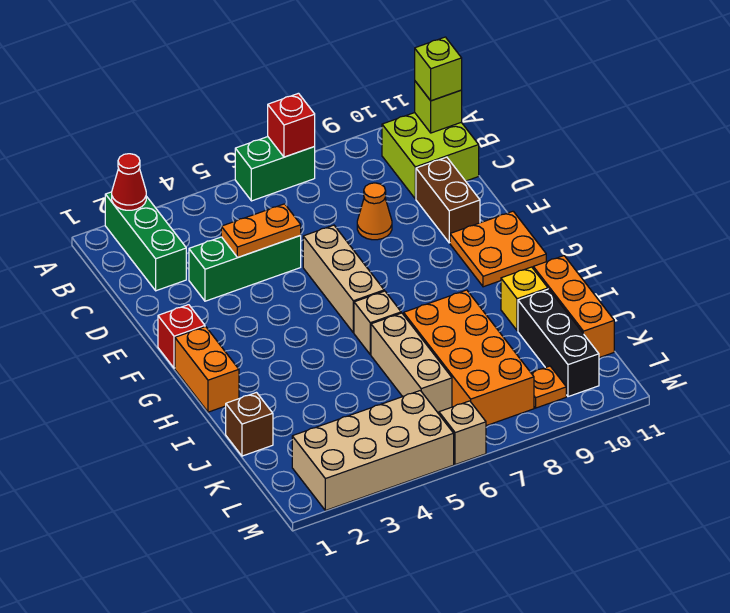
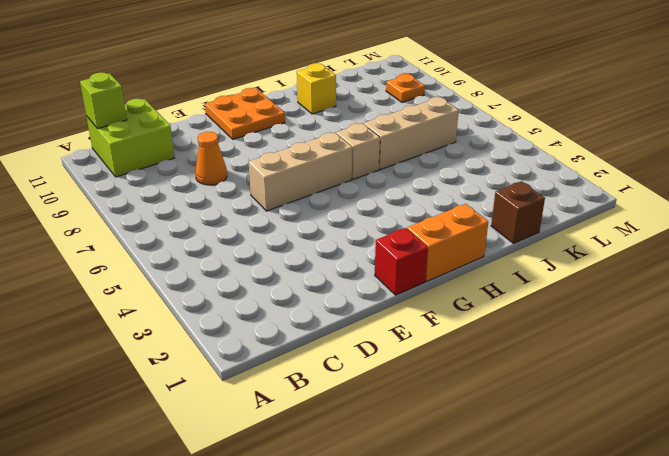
none -> green brick A2:C2 level 1
none -> green brick A6:A7 level 1
none -> green brick D3:D5 level 1

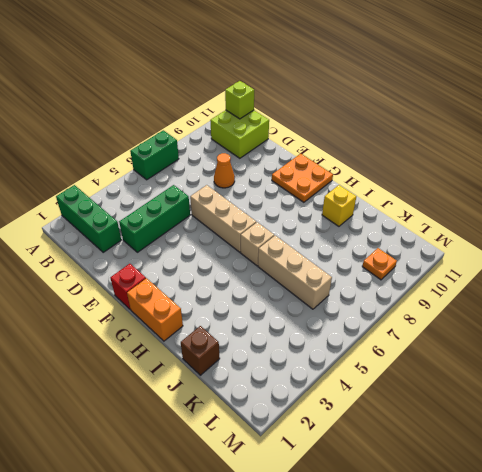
none -> brown brick D10:E10 level 1
none -> orange brick I7:L8 level 1
none -> orange brick I11:K11 level 1

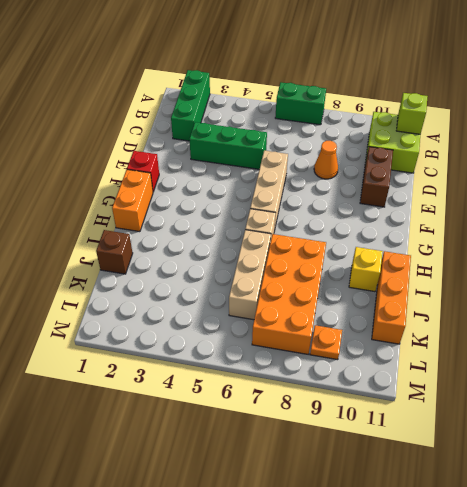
none -> orange plate F10:G11 level 1
none -> black brick J10:L10 level 1
none -> tan brick L2:M5 level 1

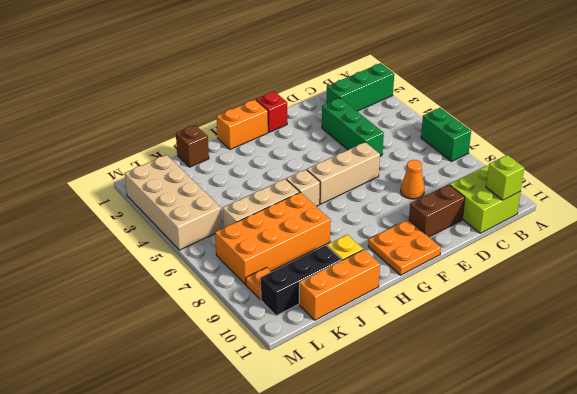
none -> tan brick M6 level 1
none -> red cone A2 level 2
none -> red brick A7 level 2

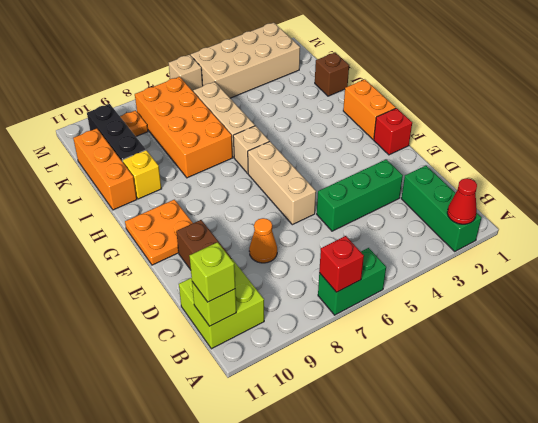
none -> orange plate D4:D5 level 2

